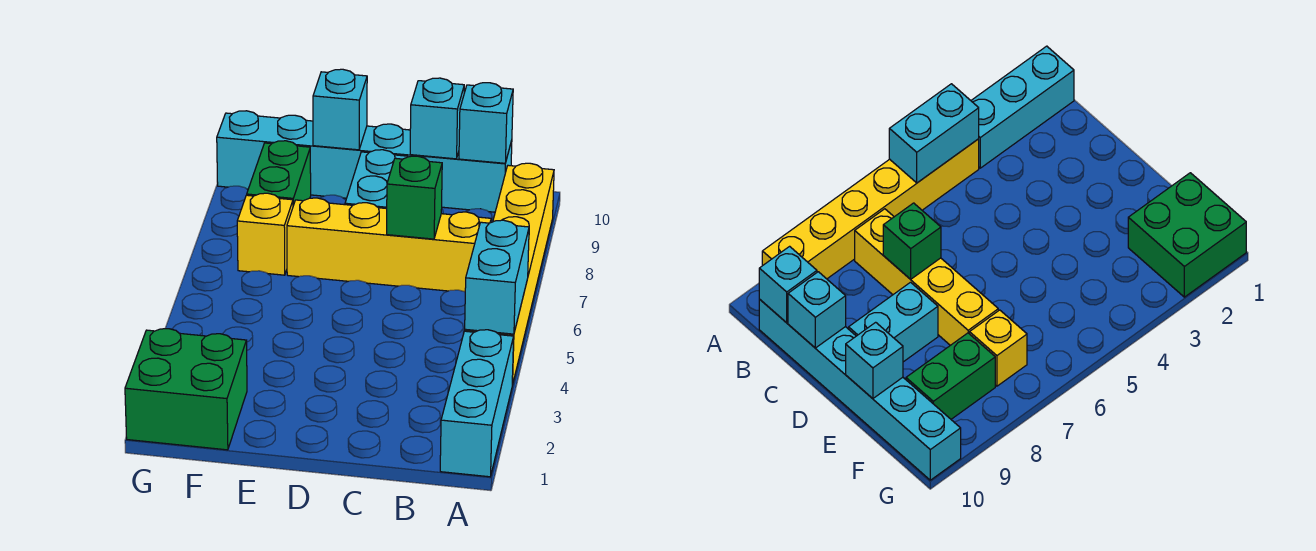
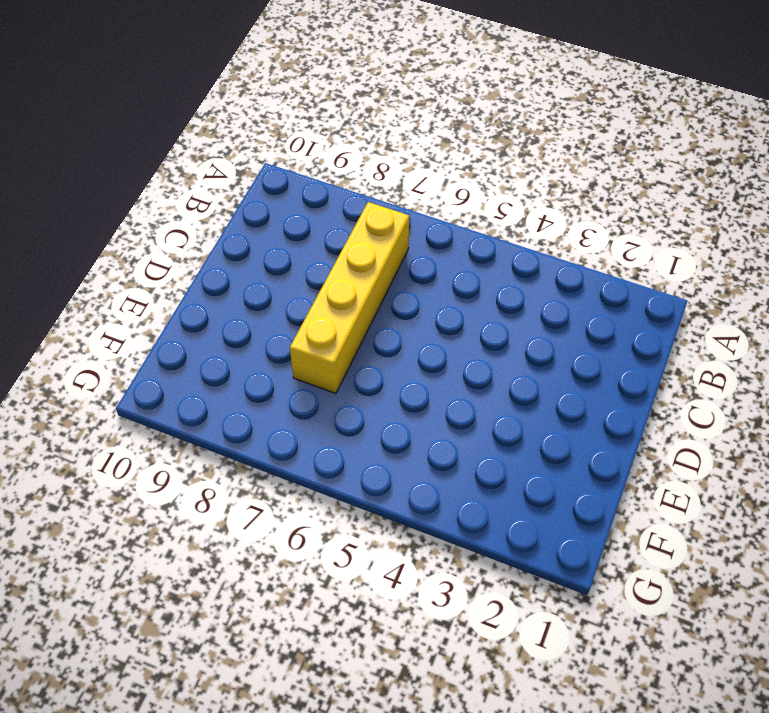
none -> cyan brick A1:A3 level 1
none -> yellow brick A4:A9 level 1
none -> cyan brick B10:G10 level 1

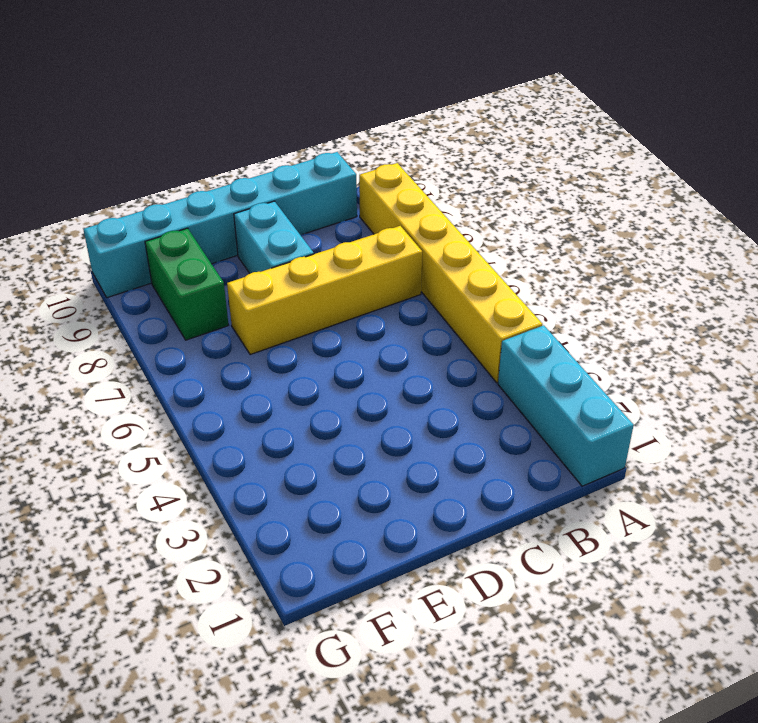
none -> green brick F1:G2 level 1
none -> yellow brick F7 level 1
none -> cyan brick A4:A5 level 2

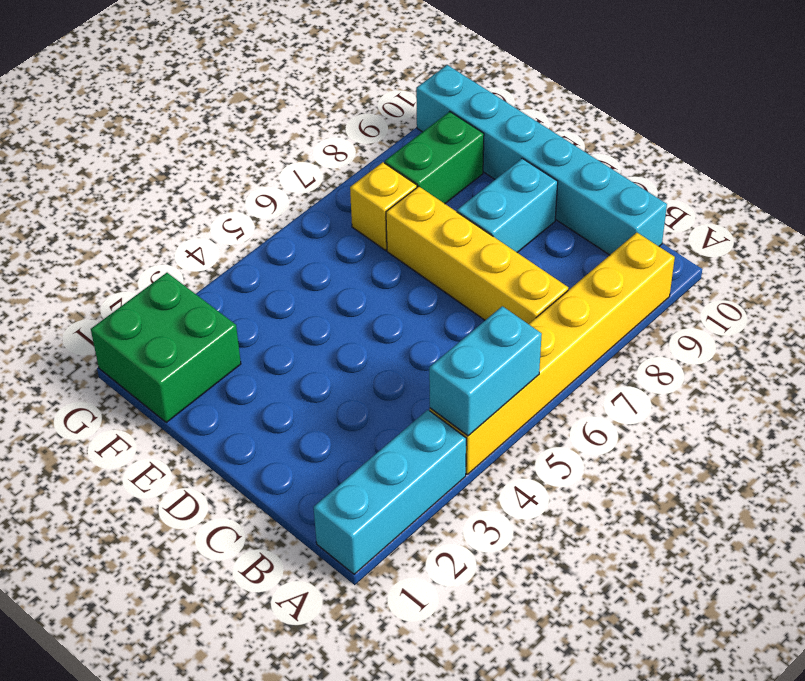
none -> cyan brick B10 level 2
none -> green brick C7 level 2
none -> cyan brick C10 level 2

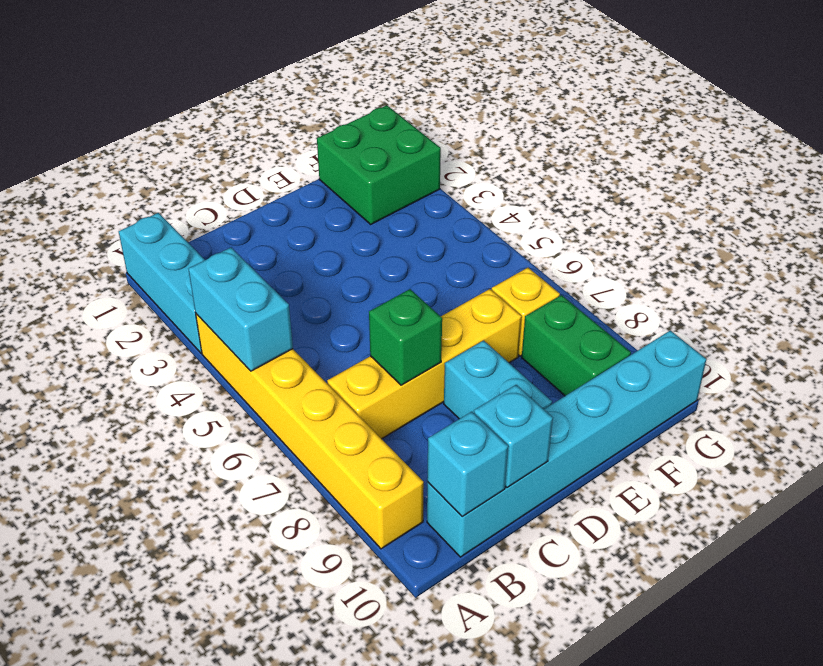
none -> cyan brick E10 level 2

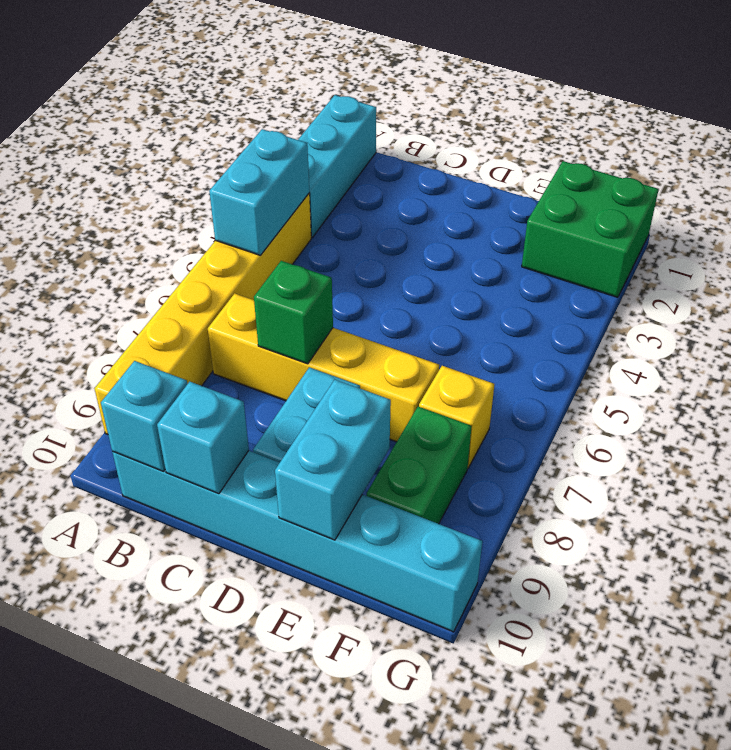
cyan brick E9:E10 level 2 -> cyan brick E10 level 2

